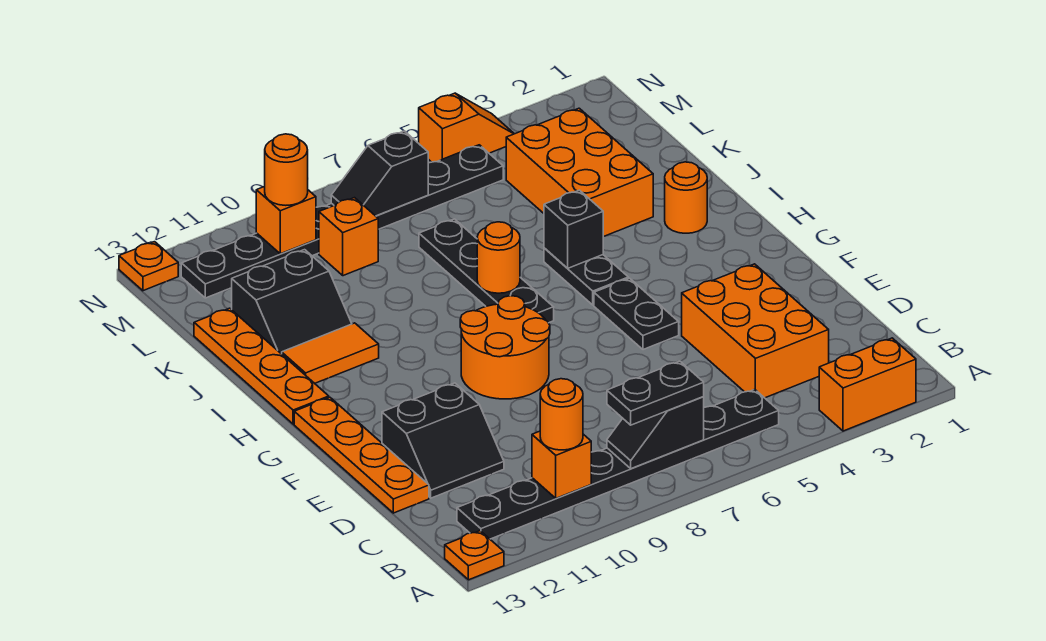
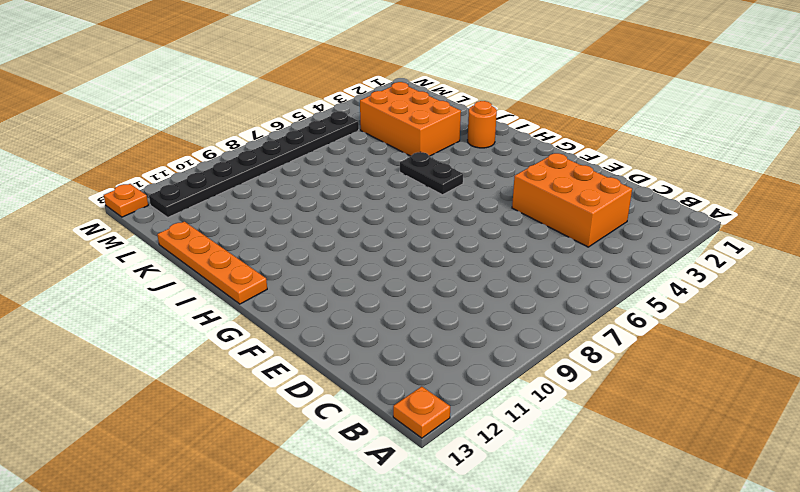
none -> orange brick A2:A3 level 1
none -> black plate B5:B12 level 1
none -> black slope D11:E12 level 1 top E

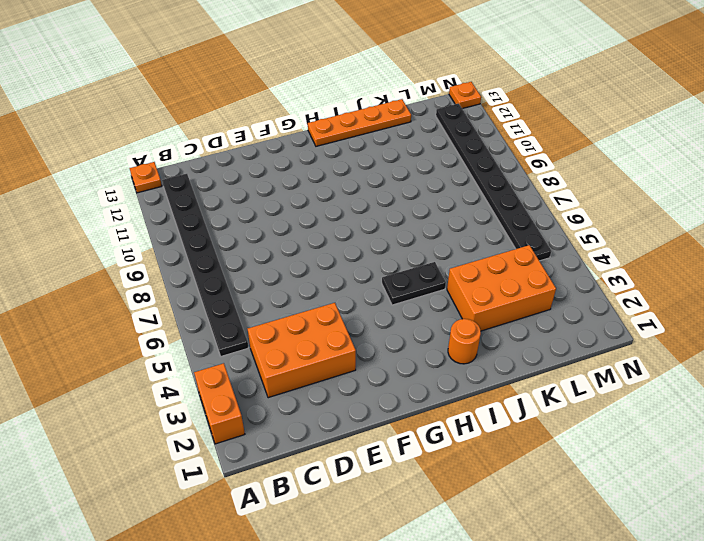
none -> black slope D11:E12 level 1 top E
none -> orange plate D13:G13 level 1
none -> black plate F5:G5 level 1

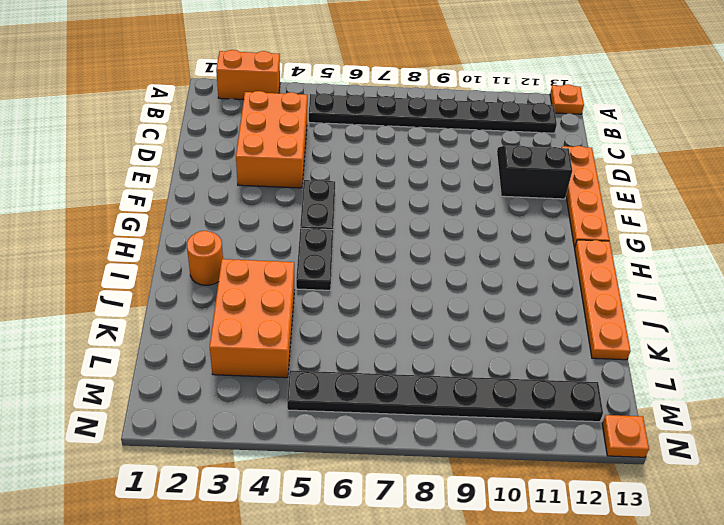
none -> orange round brick F8:G9 level 1
none -> black plate H7:K7 level 1
none -> orange tile I11:I12 level 1

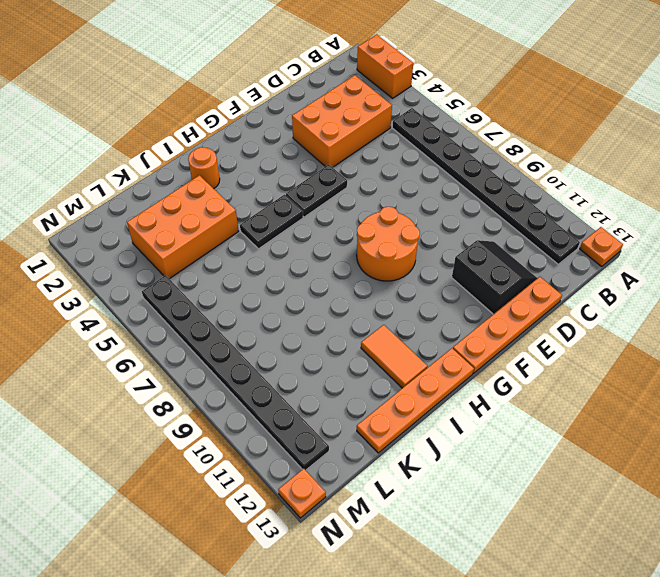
none -> black plate H7:K7 level 1
none -> black slope J11:K12 level 1 top K
none -> orange brick L9 level 1

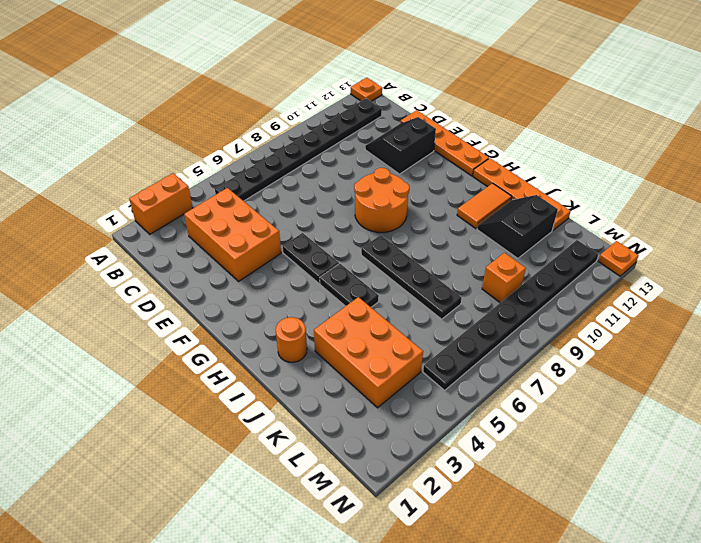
none -> orange slope N4:N5 level 1 top 5
none -> black slope B7:B8 level 2 top 7
none -> orange brick B10 level 2

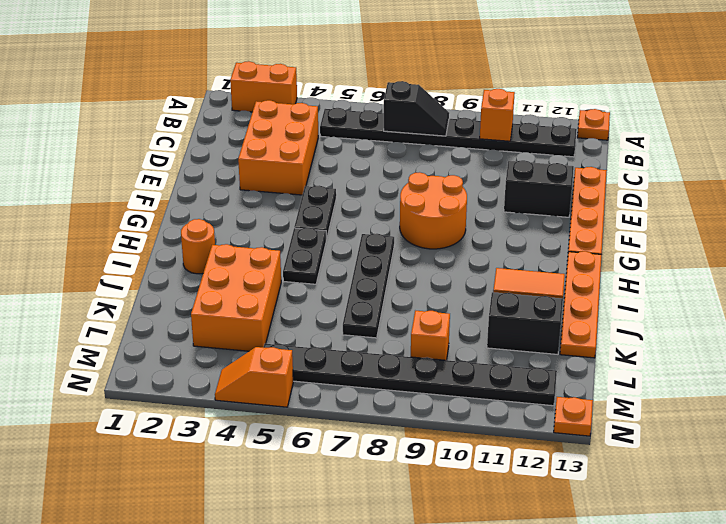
none -> black brick I5 level 2
none -> orange round brick I7 level 2
none -> black slope M7:M8 level 2 top 7

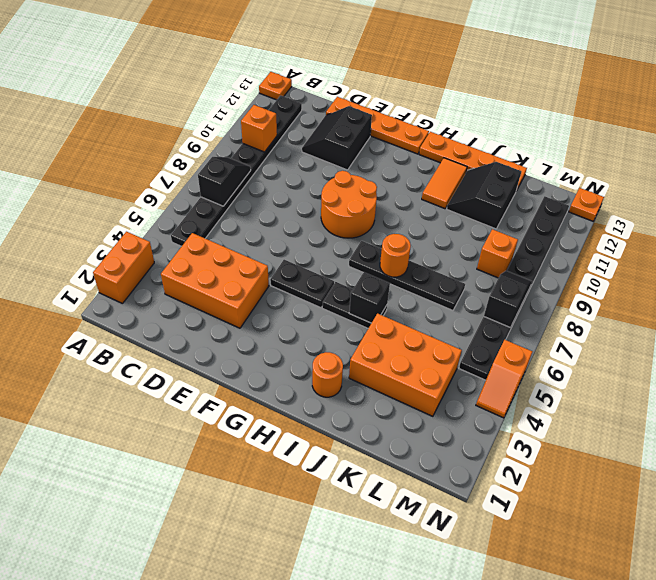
none -> orange brick M10 level 2
none -> black plate B7:B8 level 3
none -> orange round brick B10 level 3

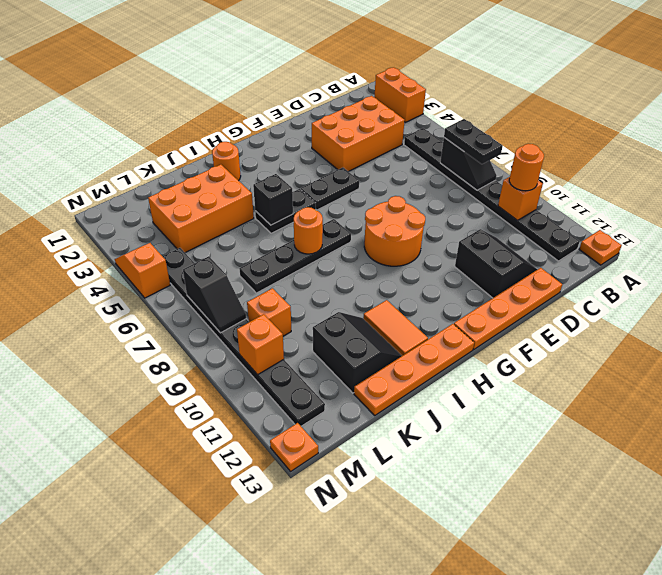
none -> orange round brick M10 level 3

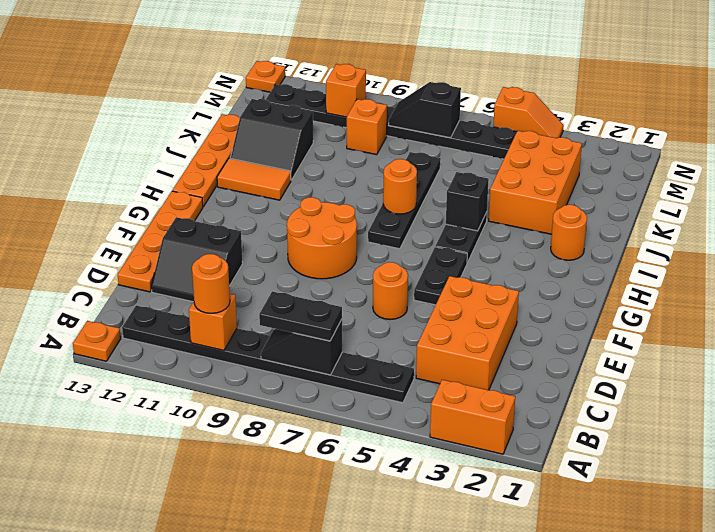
orange round brick E6 level 1 -> orange round brick M10 level 3

